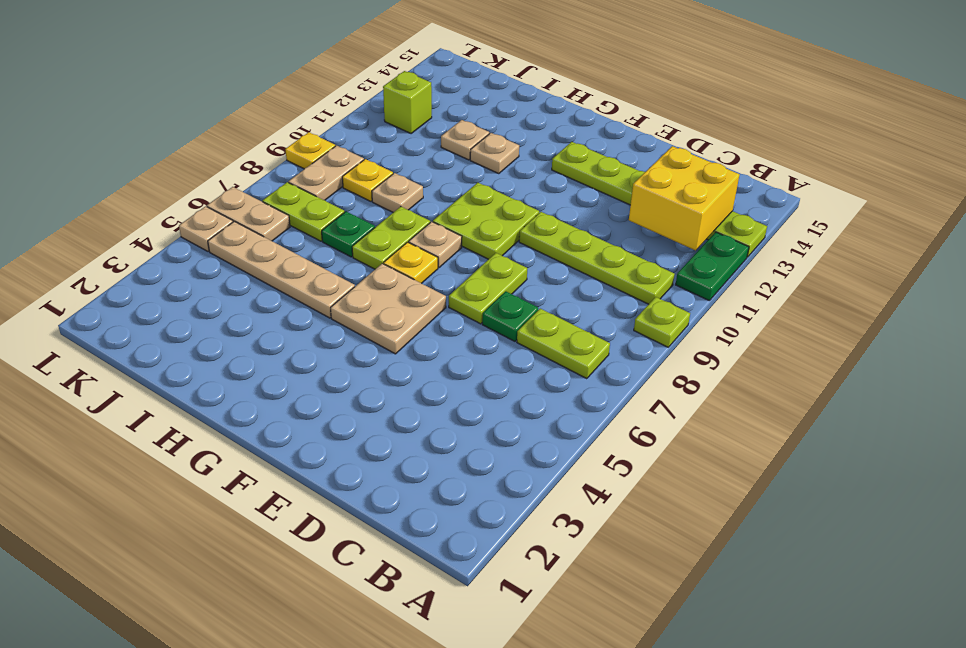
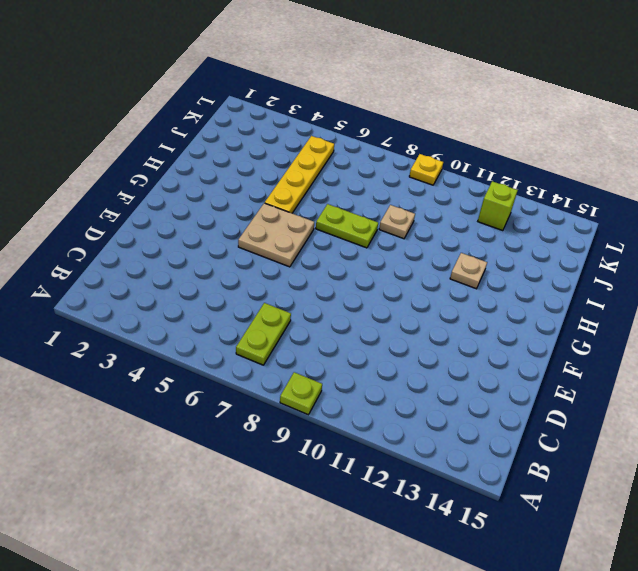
yellow plate H5:K5 level 1 -> tan plate H5:K5 level 1
none -> green plate A11:A12 level 1
none -> lime plate A13:F13 level 1
none -> lime plate B10:E10 level 1

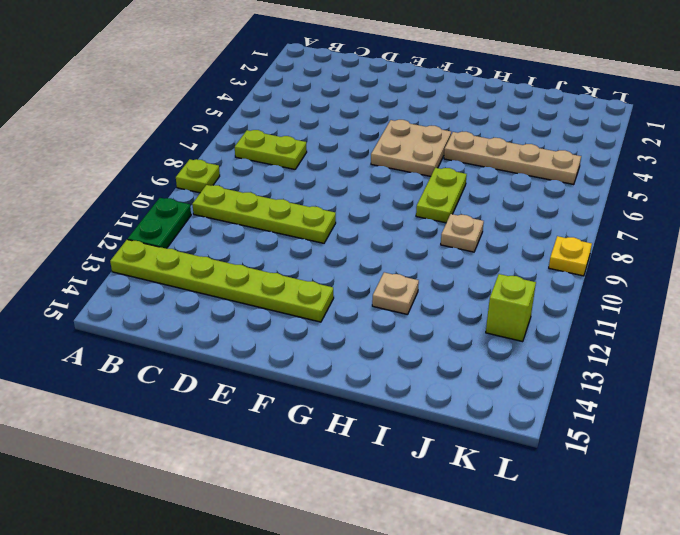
none -> green plate D7 level 1
none -> lime plate E7:E8 level 1
none -> lime plate F9:G10 level 1

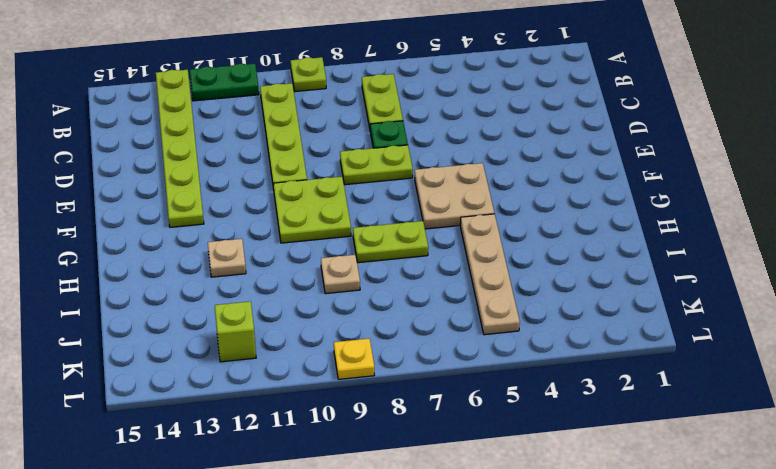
none -> yellow plate G7 level 1
none -> tan plate G8 level 1
none -> green plate I7 level 1

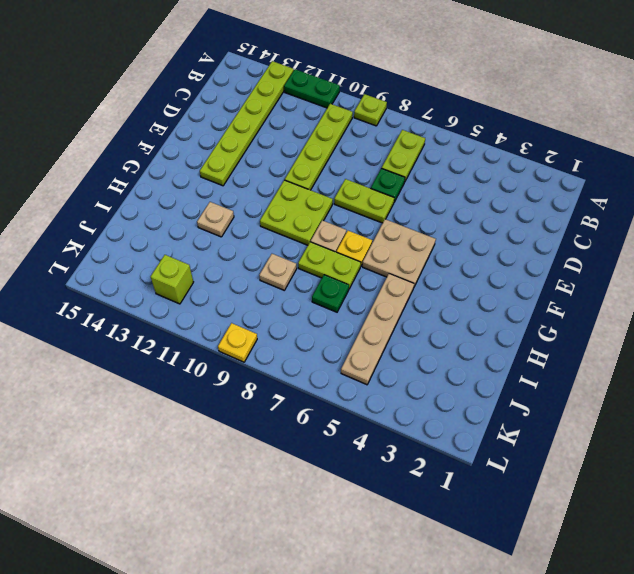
none -> tan plate I12 level 1
none -> lime plate J7:K7 level 1
none -> yellow plate J9 level 1

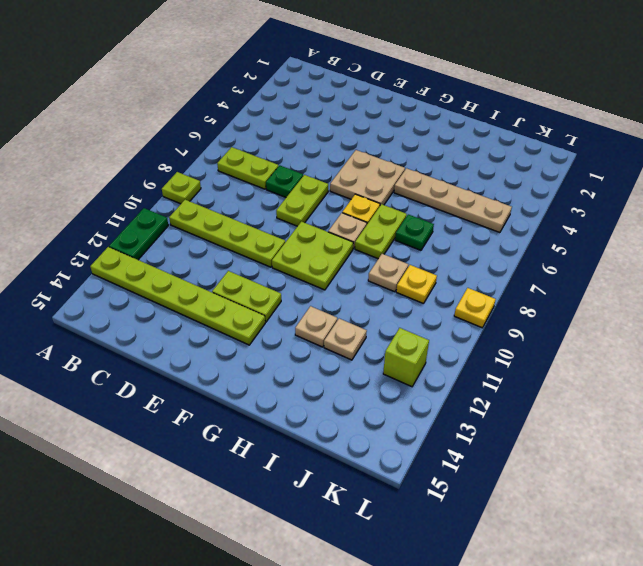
lime plate E12:F12 level 1 -> lime plate J7:K7 level 1
none -> tan plate K6:L6 level 1
none -> tan plate K8:K9 level 1
none -> tan plate L5 level 1

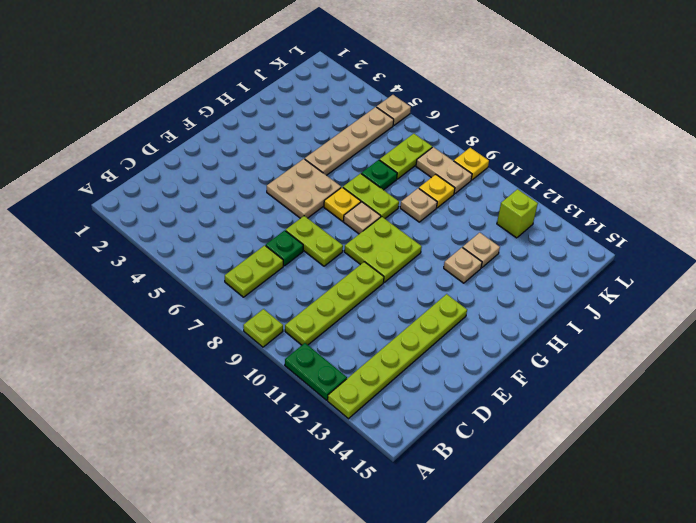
none -> tan plate K6:L6 level 1
none -> yellow brick B12:C13 level 2

